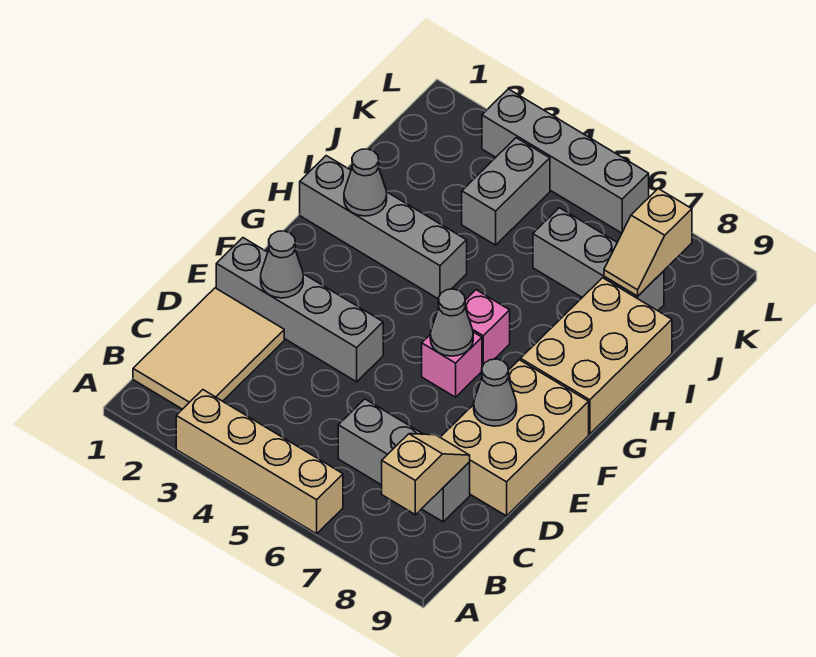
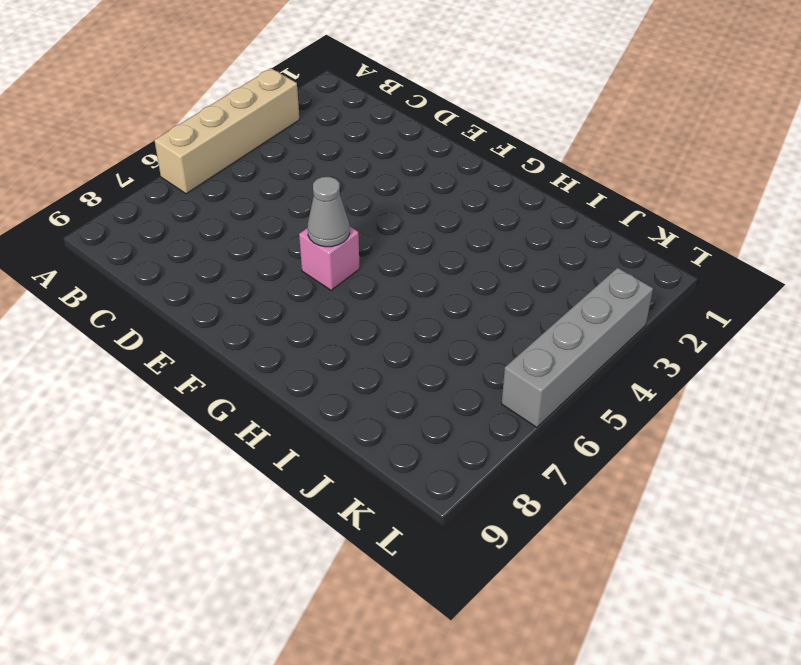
none -> tan tile B1:D2 level 1
none -> grey brick C6:C8 level 1
none -> tan brick D8:F9 level 1

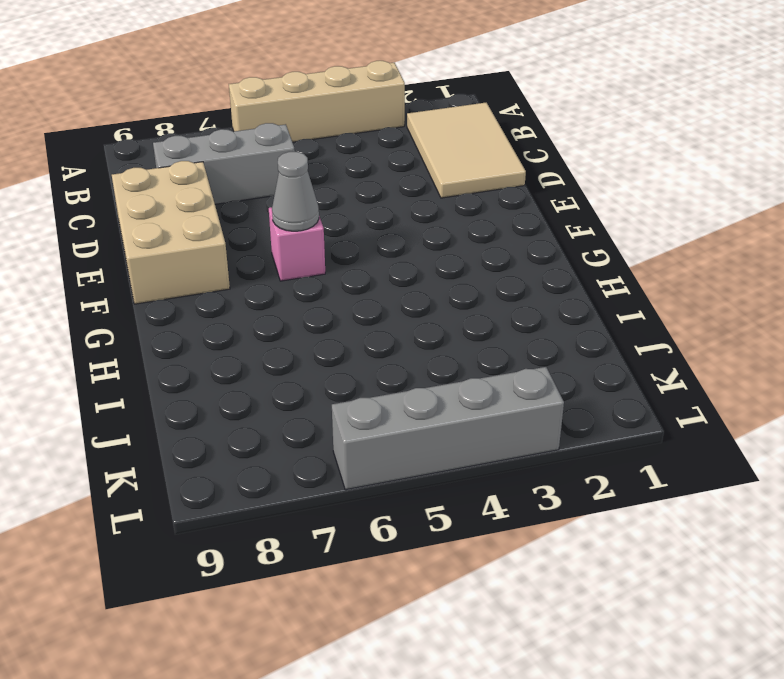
none -> grey brick E1:E4 level 1
none -> pink brick G6 level 1
none -> tan brick G8:I9 level 1

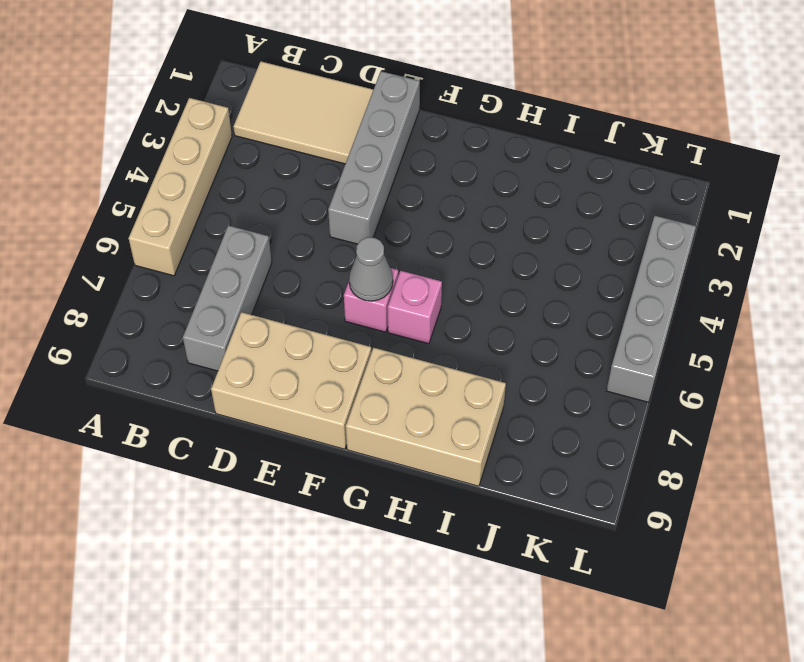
none -> grey brick H1:H4 level 1
none -> grey brick J4:K4 level 1
none -> grey brick J6:J8 level 1

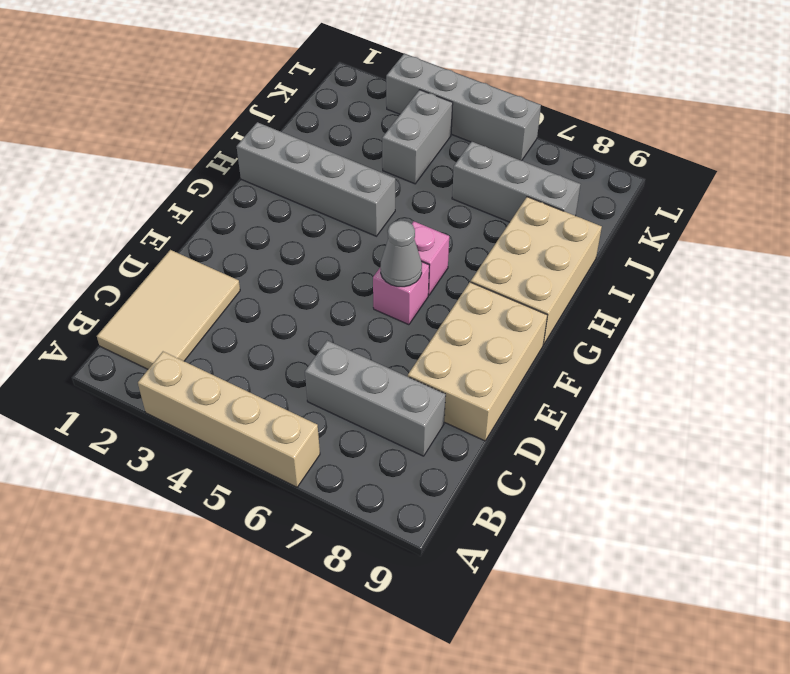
none -> grey brick E1:E4 level 1
none -> tan slope B8:C8 level 2 top B
none -> grey cone E2 level 2

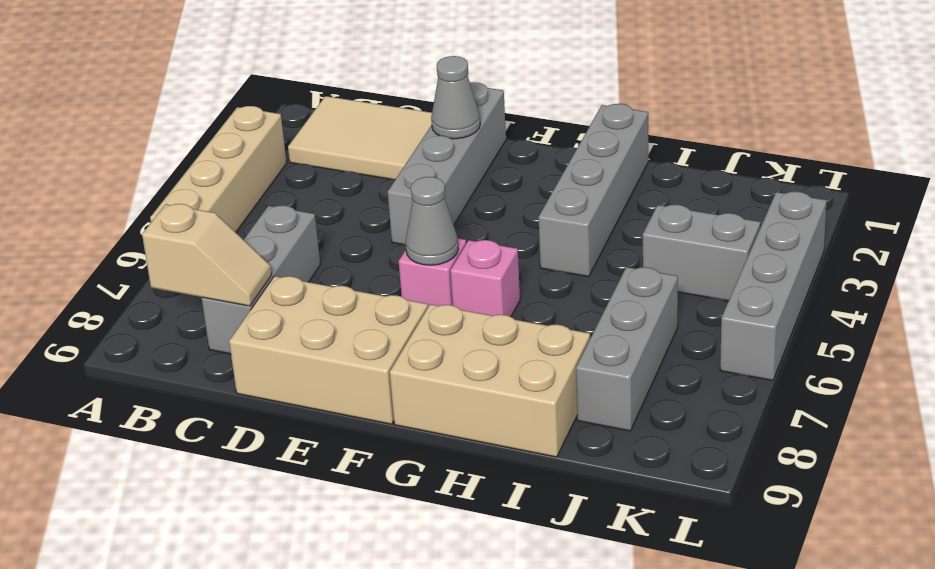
none -> grey cone E8 level 2
none -> grey cone H2 level 2
none -> tan slope J8:K8 level 2 top K

